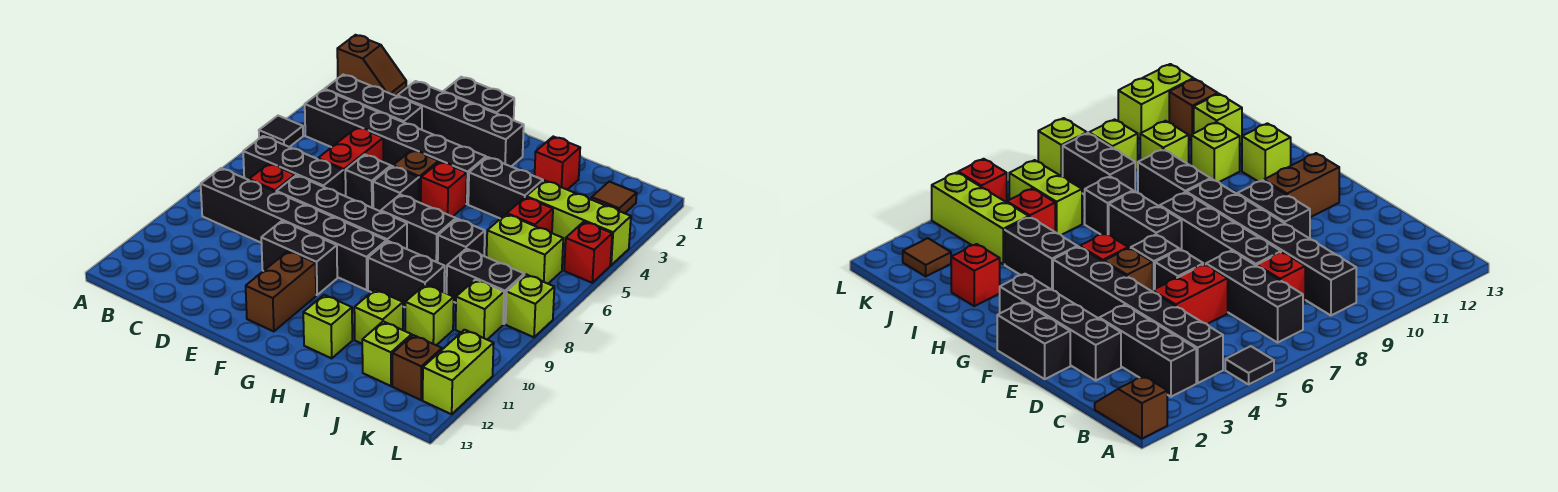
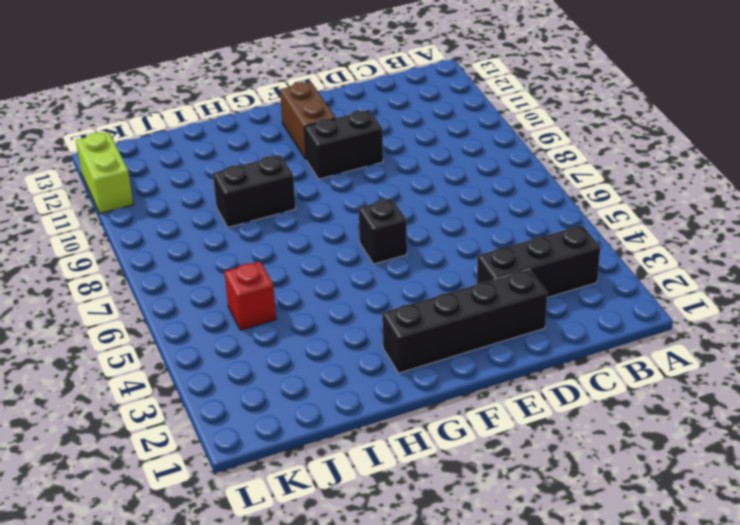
none -> brown slope A1:B1 level 1 top A
none -> black tile A5 level 1
none -> black brick B4:G4 level 1
none -> black brick B7:D7 level 1

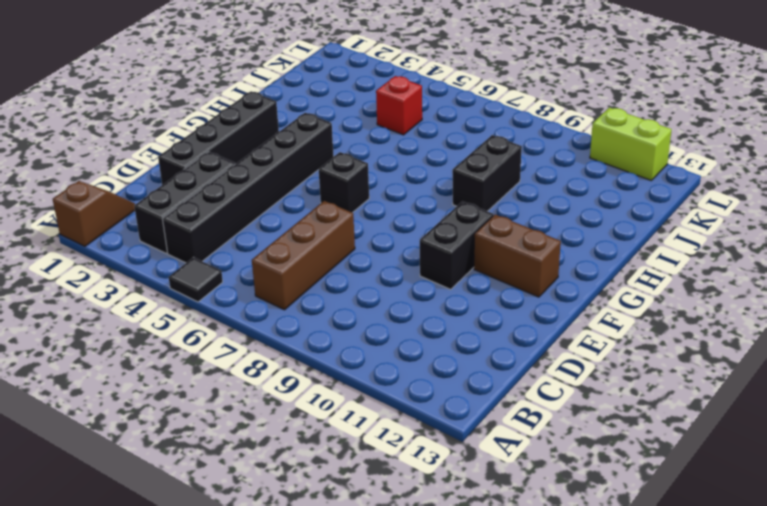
brown brick B7:D7 level 1 -> black brick B7:D7 level 1
none -> black brick B9:G9 level 1
none -> red brick C8 level 1
none -> red brick D5:D6 level 1
none -> black brick D8:G8 level 1

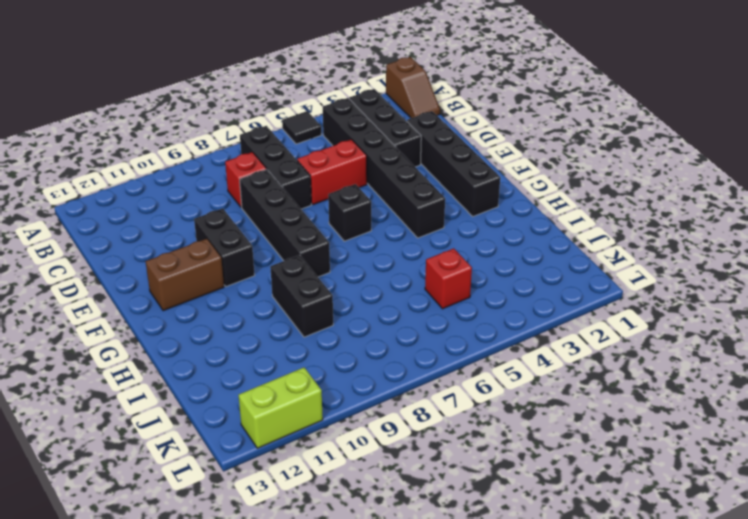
none -> black brick B9:G9 level 1
none -> black brick E1:F1 level 1
none -> black brick E6 level 1
none -> brown brick F5 level 1

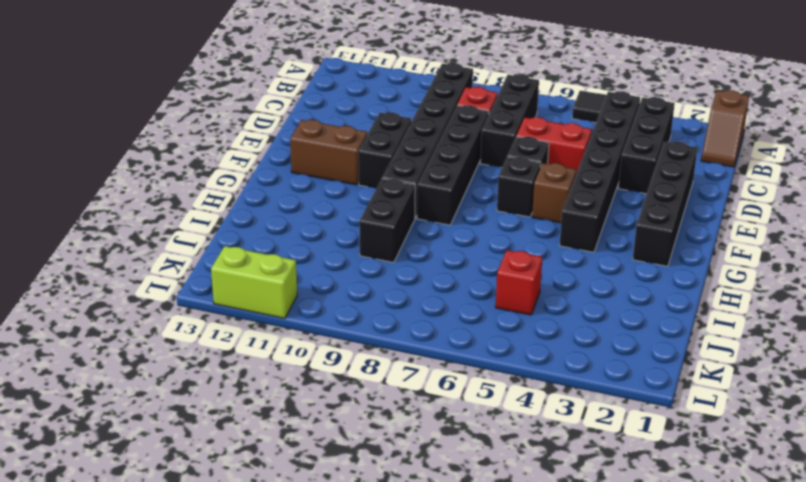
none -> black brick E1:F1 level 1
none -> red brick G5 level 1
none -> black brick G7:H7 level 1
none -> black brick H4:I4 level 1

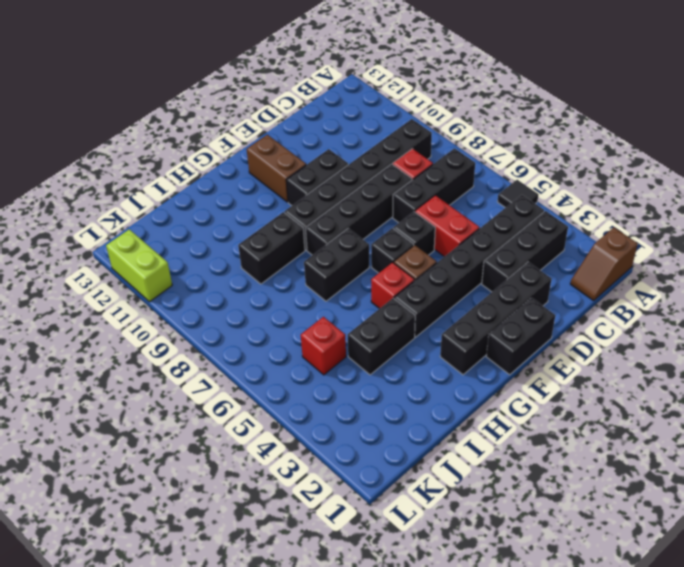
none -> lime brick H12 level 1
none -> red brick I2 level 1
none -> black brick I7 level 1
none -> lime brick I11 level 1

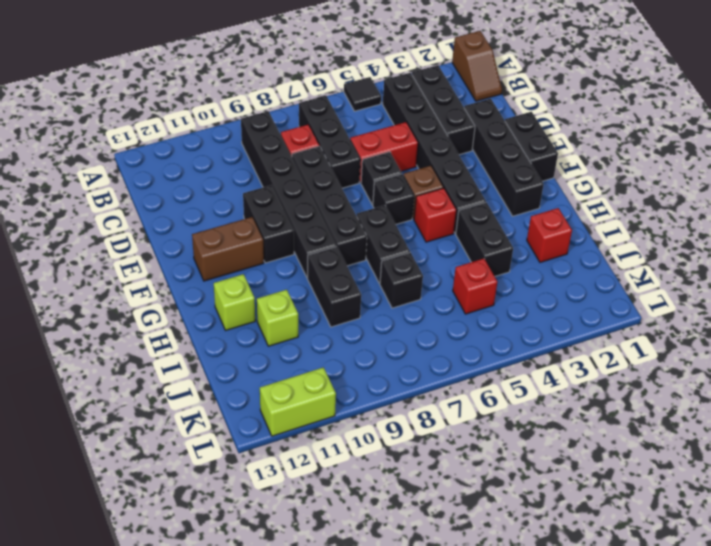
none -> lime brick J4:L4 level 1
none -> lime brick J6:K6 level 1
none -> black brick J8:K8 level 1
none -> lime brick J10 level 1

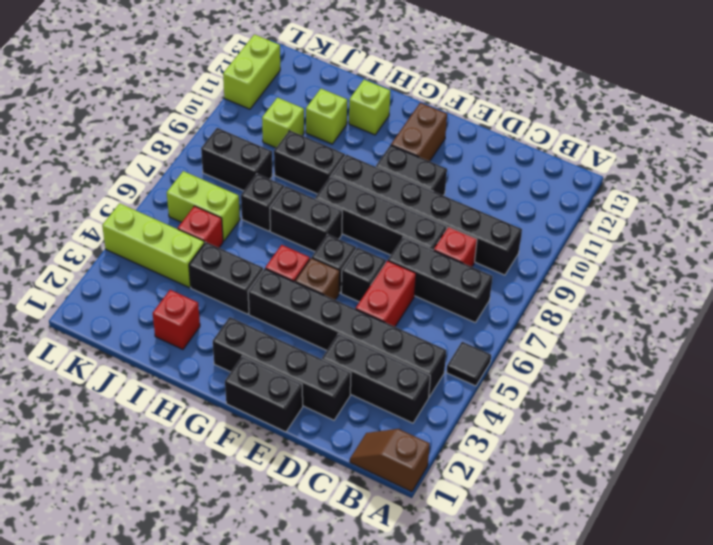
none -> lime brick J12 level 1
none -> brown tile K2 level 1
none -> lime brick K9 level 1
none -> brown brick K12 level 1

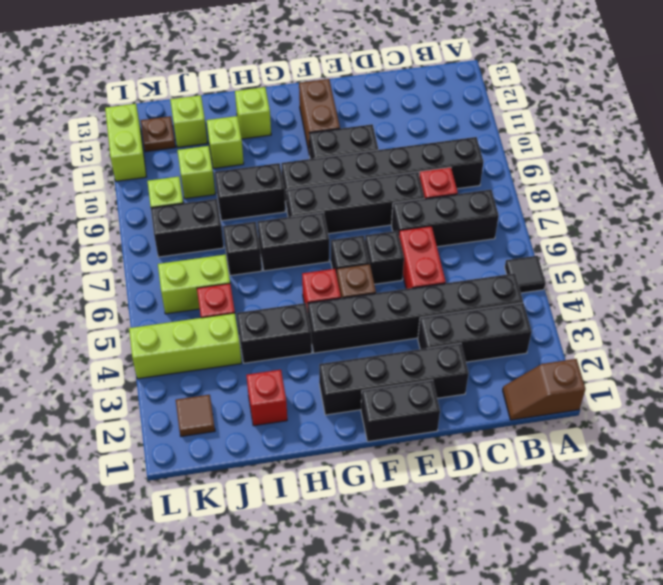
brown plate K12 level 1 -> brown brick K12 level 1
none -> red brick L5 level 1
none -> lime brick L8 level 1

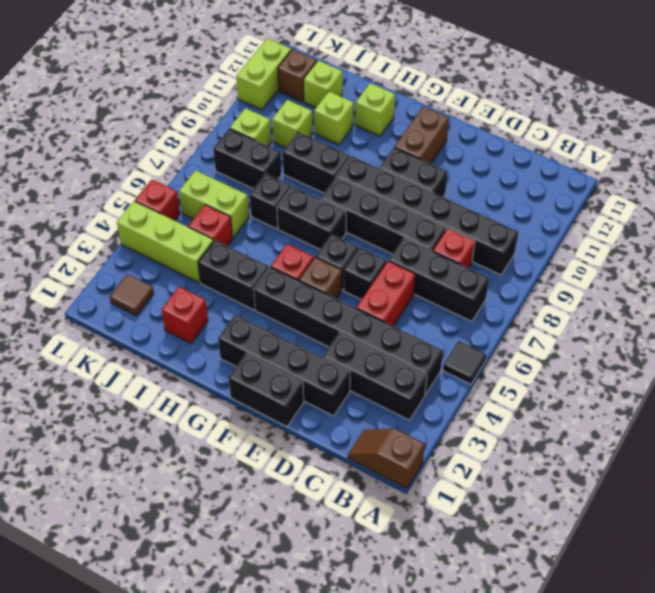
none -> lime brick L8 level 1

